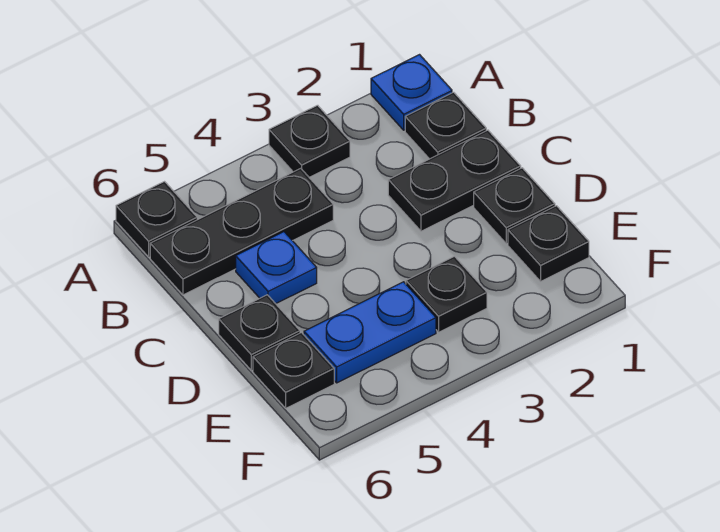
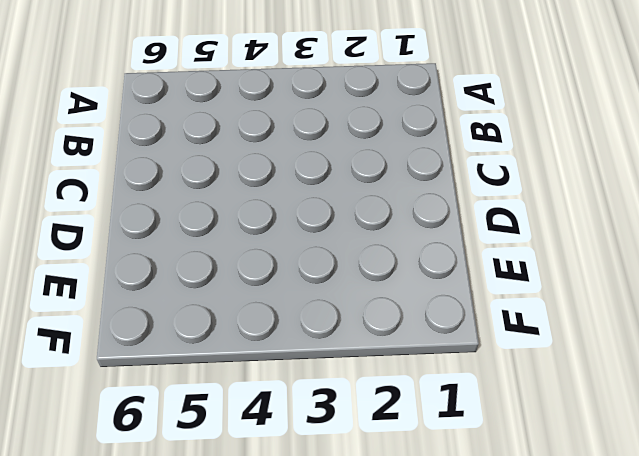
none -> blue plate A1 level 1
none -> black plate A3 level 1
none -> black plate A6 level 1

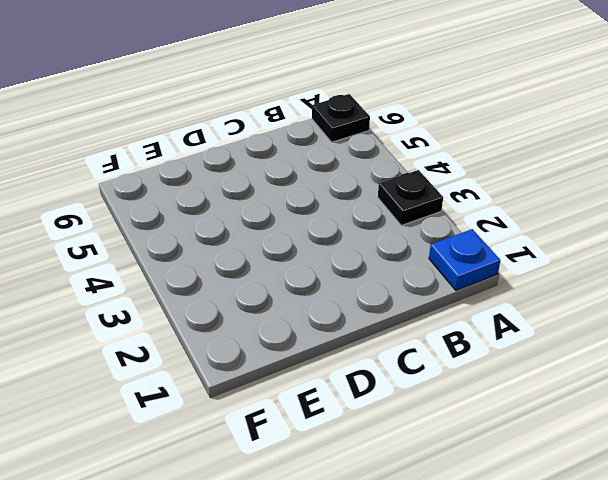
none -> black plate B1 level 1
none -> black plate B4:B6 level 1
none -> black plate C1:C2 level 1

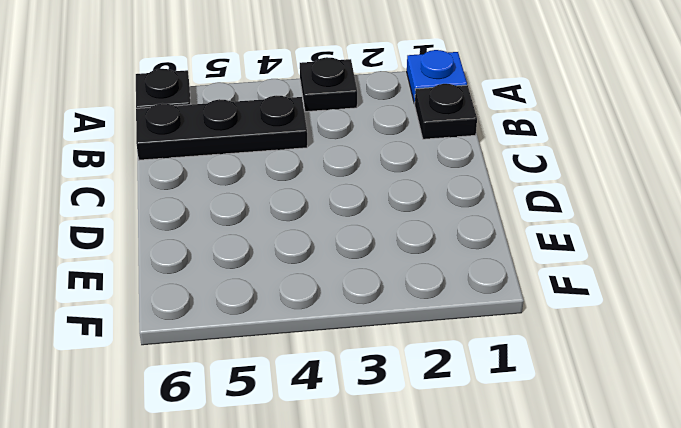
none -> black plate C1:C2 level 1
none -> blue plate C5 level 1
none -> black plate D1 level 1

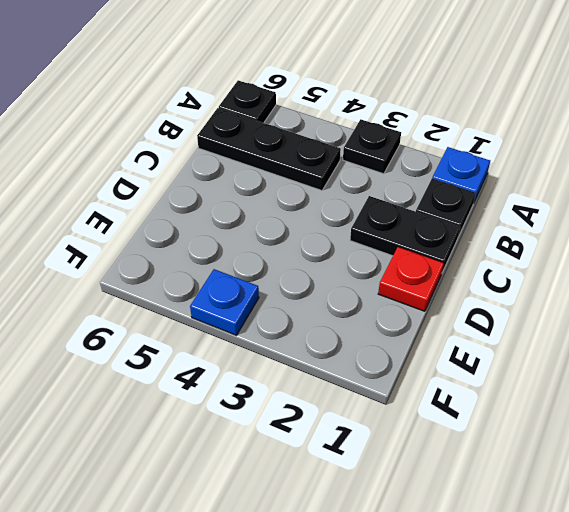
red plate D1 level 1 -> black plate D1 level 1
blue plate F4 level 1 -> blue plate C5 level 1
none -> black plate D6 level 1
none -> black plate E1 level 1
none -> black plate E3 level 1

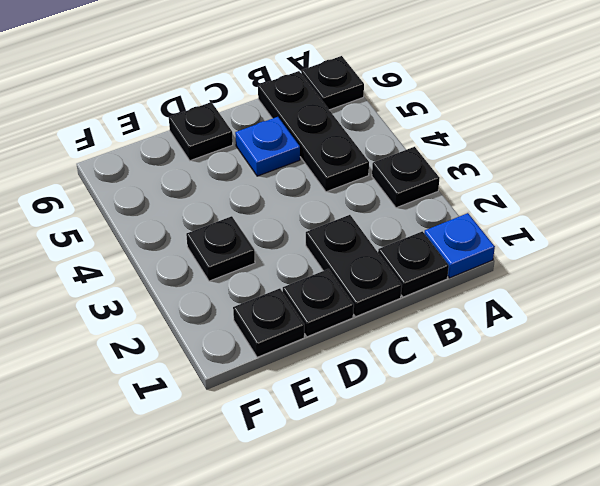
none -> blue plate E4:E5 level 1
none -> black plate E6 level 1

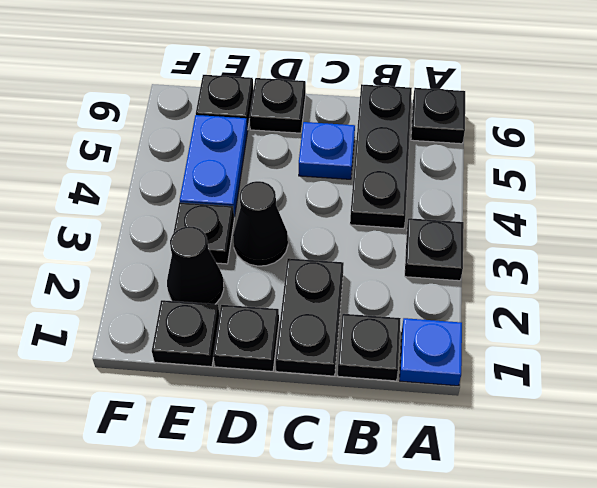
black cone D3 level 1 -> none
black cone E2 level 1 -> none

